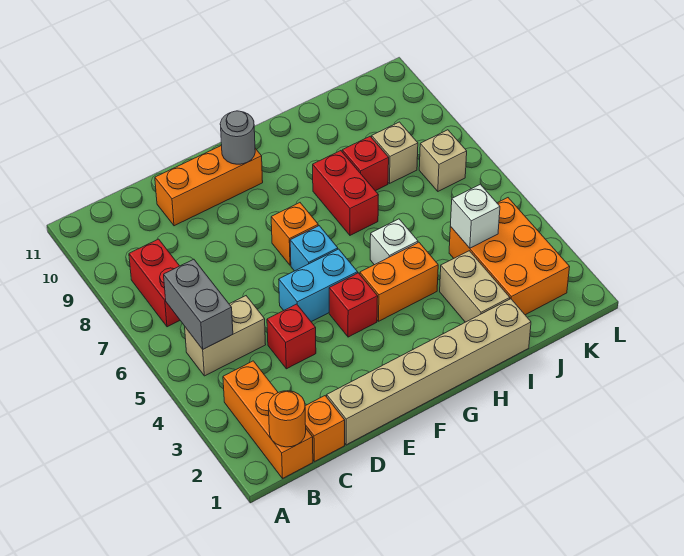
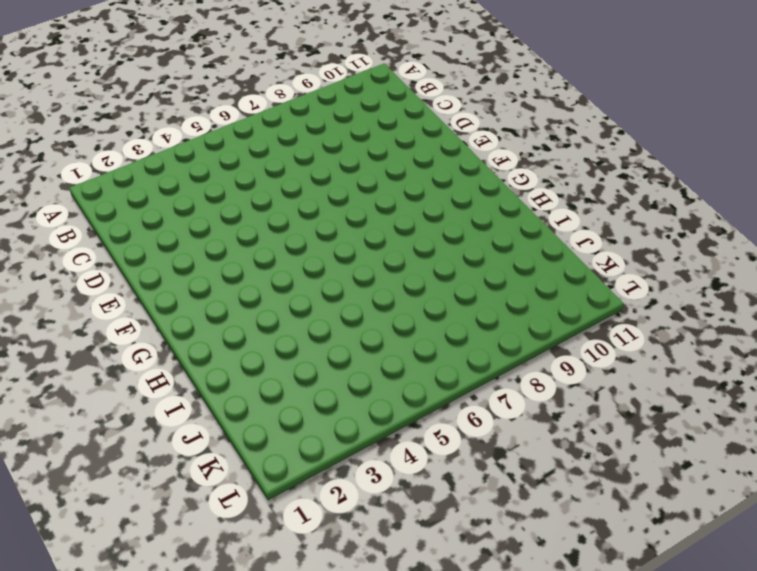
none -> orange brick B1:B3 level 1
none -> tan brick B5:C5 level 1
none -> red brick B7:B8 level 1

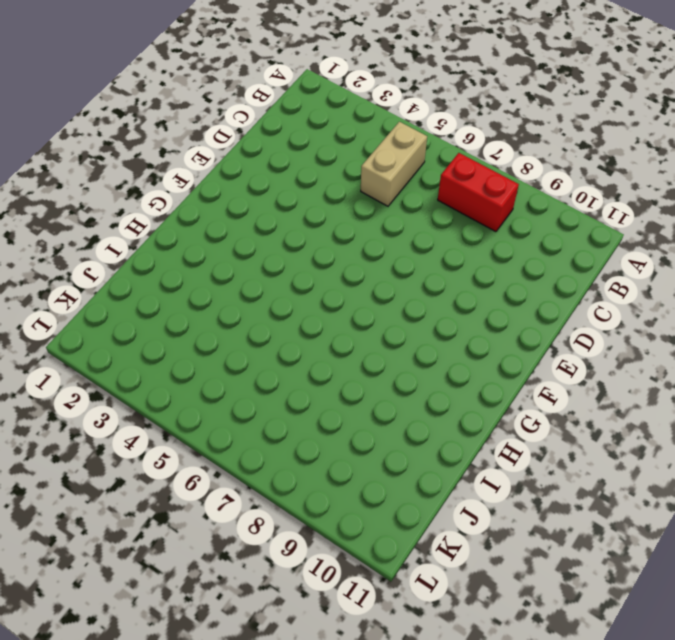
none -> orange brick B1:B3 level 1
none -> orange brick C1 level 1
none -> tan brick D1:I1 level 1

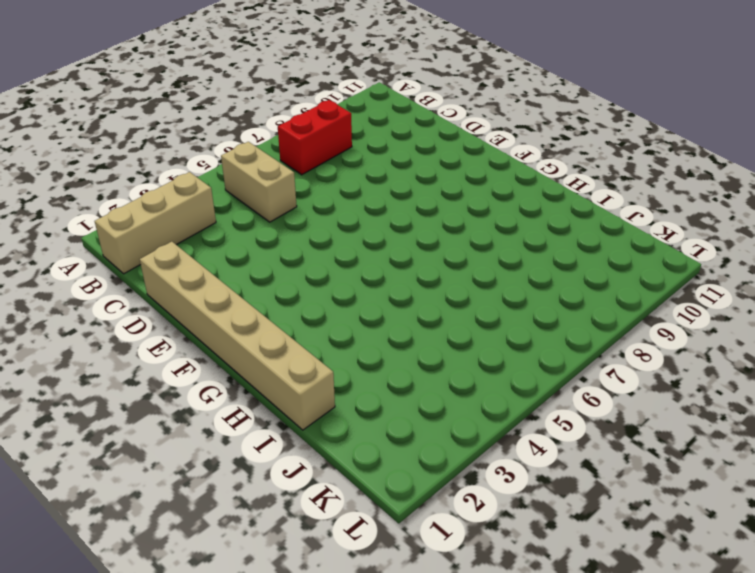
tan brick B1:B3 level 1 -> orange brick B1:B3 level 1
none -> orange brick C1 level 1
none -> red brick D4 level 1
none -> orange brick D10:F10 level 1

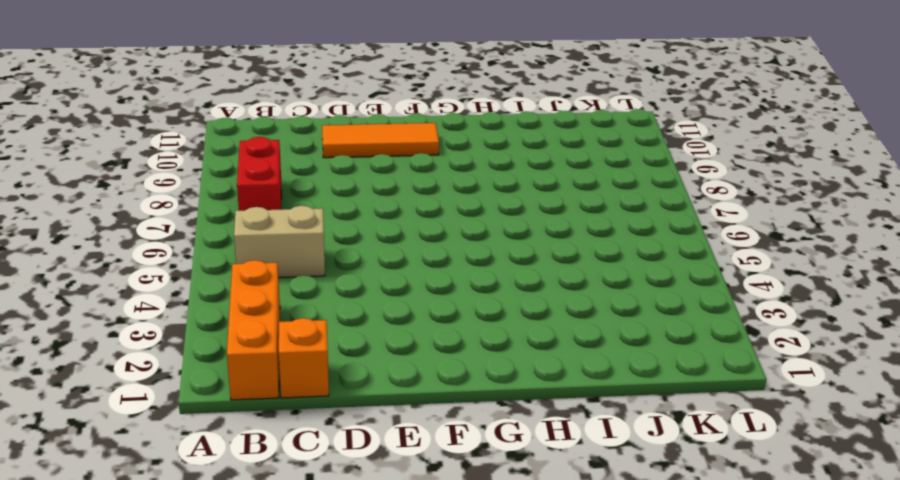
orange tile D10:F10 level 1 -> orange brick D10:F10 level 1
none -> tan brick D1:I1 level 1
none -> red brick D4 level 1
none -> cyan brick E5:F5 level 1

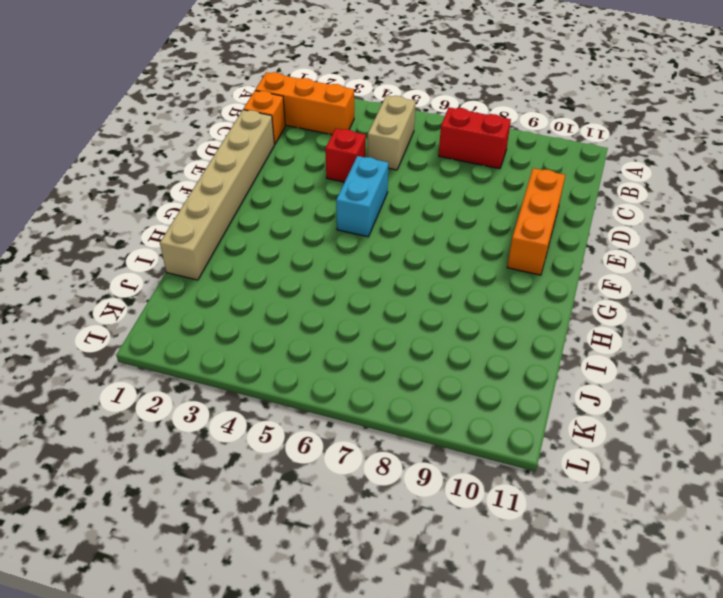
none -> red brick F4 level 1
none -> cyan brick F6 level 1
none -> orange brick F7 level 1

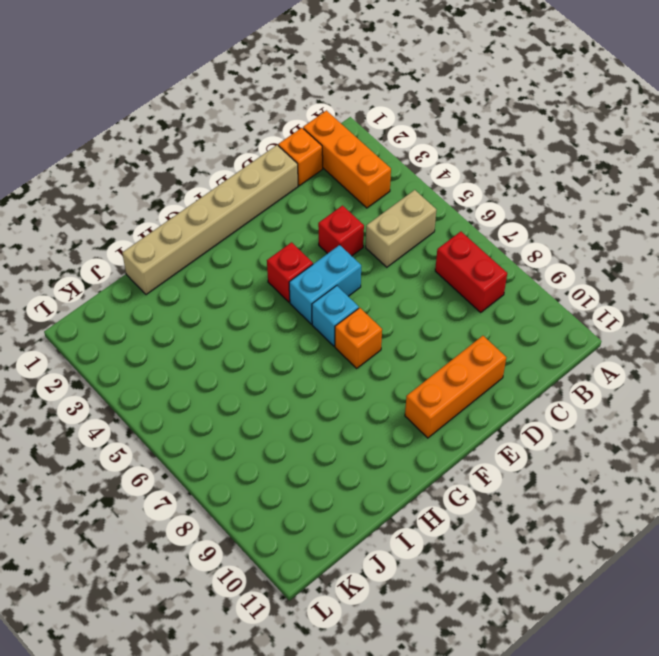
none -> orange brick G4:H4 level 1
none -> white brick H5 level 1
none -> red brick H7:H8 level 1

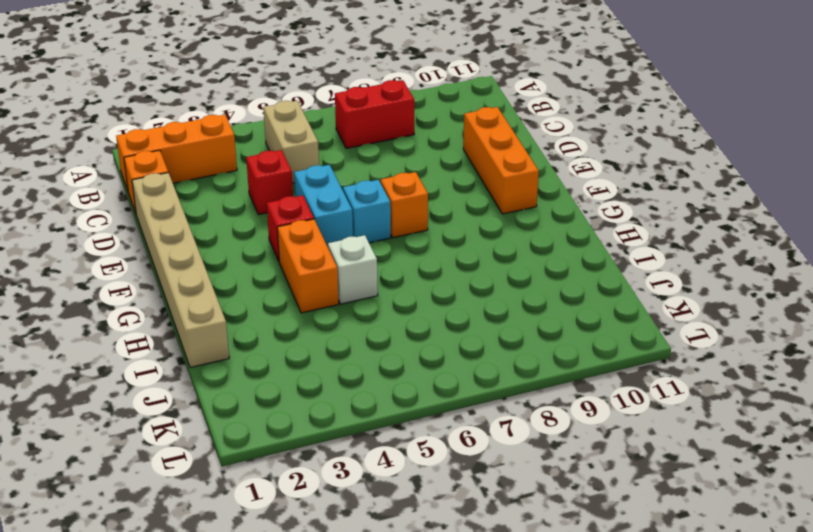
none -> red brick H7:H8 level 1
none -> tan brick I2:I3 level 1
none -> red brick I8 level 1

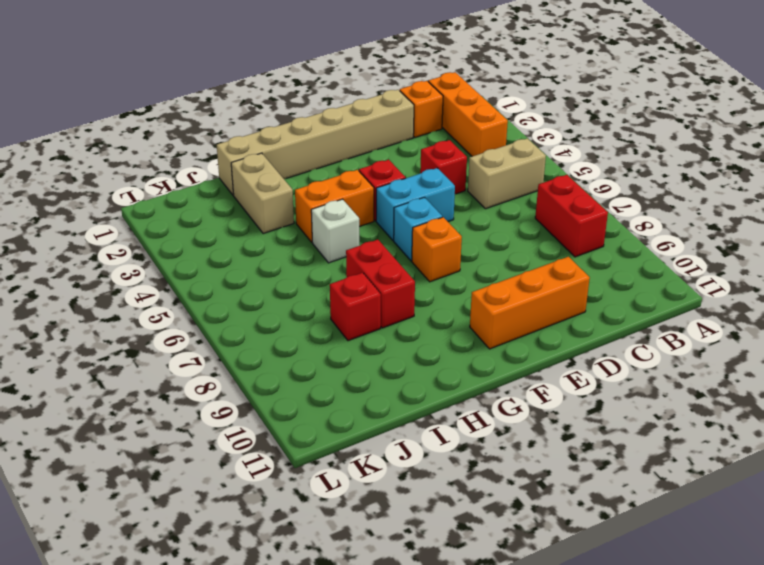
none -> orange brick J2:K4 level 1
none -> tan brick J8 level 1
none -> tan brick K7 level 1

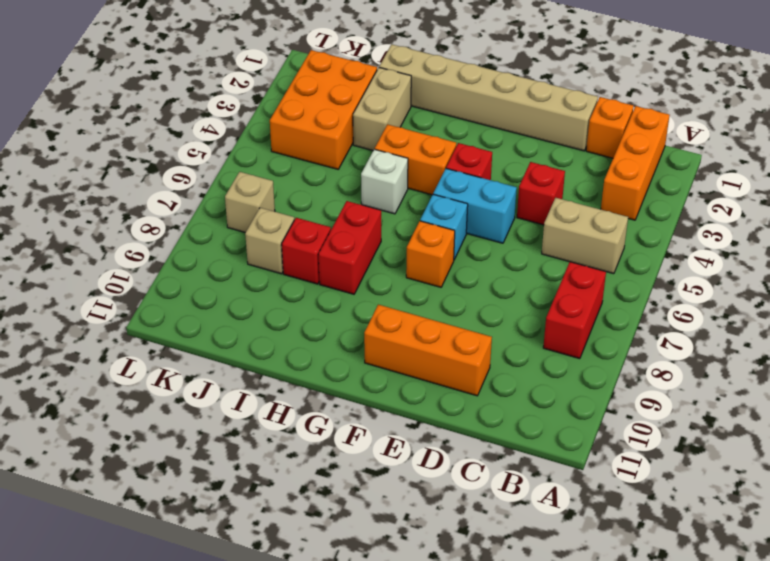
none -> orange round brick B1 level 2
none -> grey brick B5:B6 level 2
none -> grey round brick F10 level 2

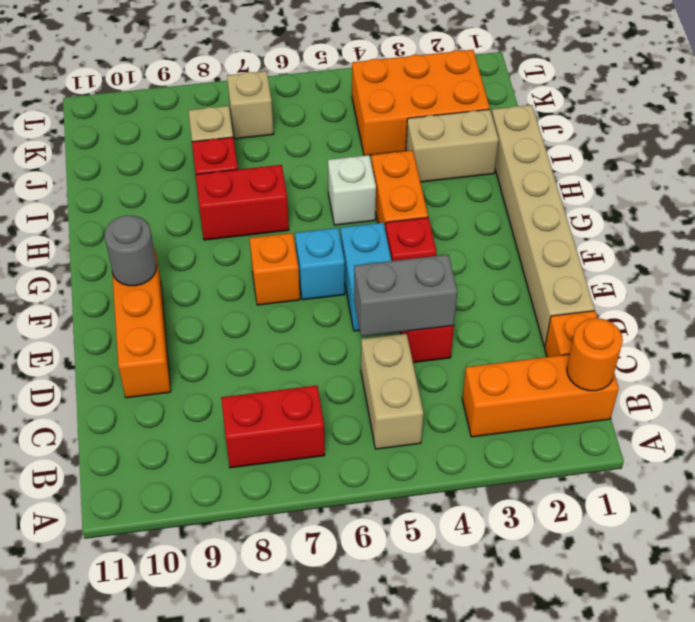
grey brick D4:D5 level 2 -> grey brick B5:B6 level 2
none -> white brick J4 level 2

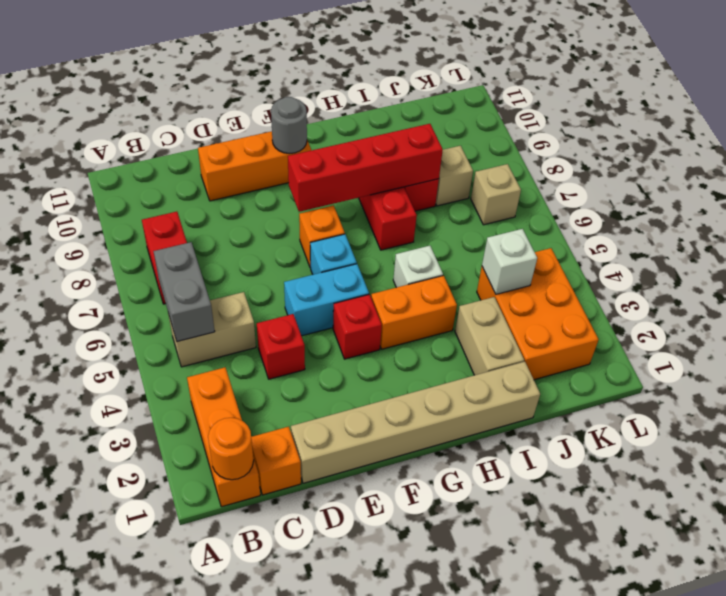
red brick F8:I8 level 2 -> none

